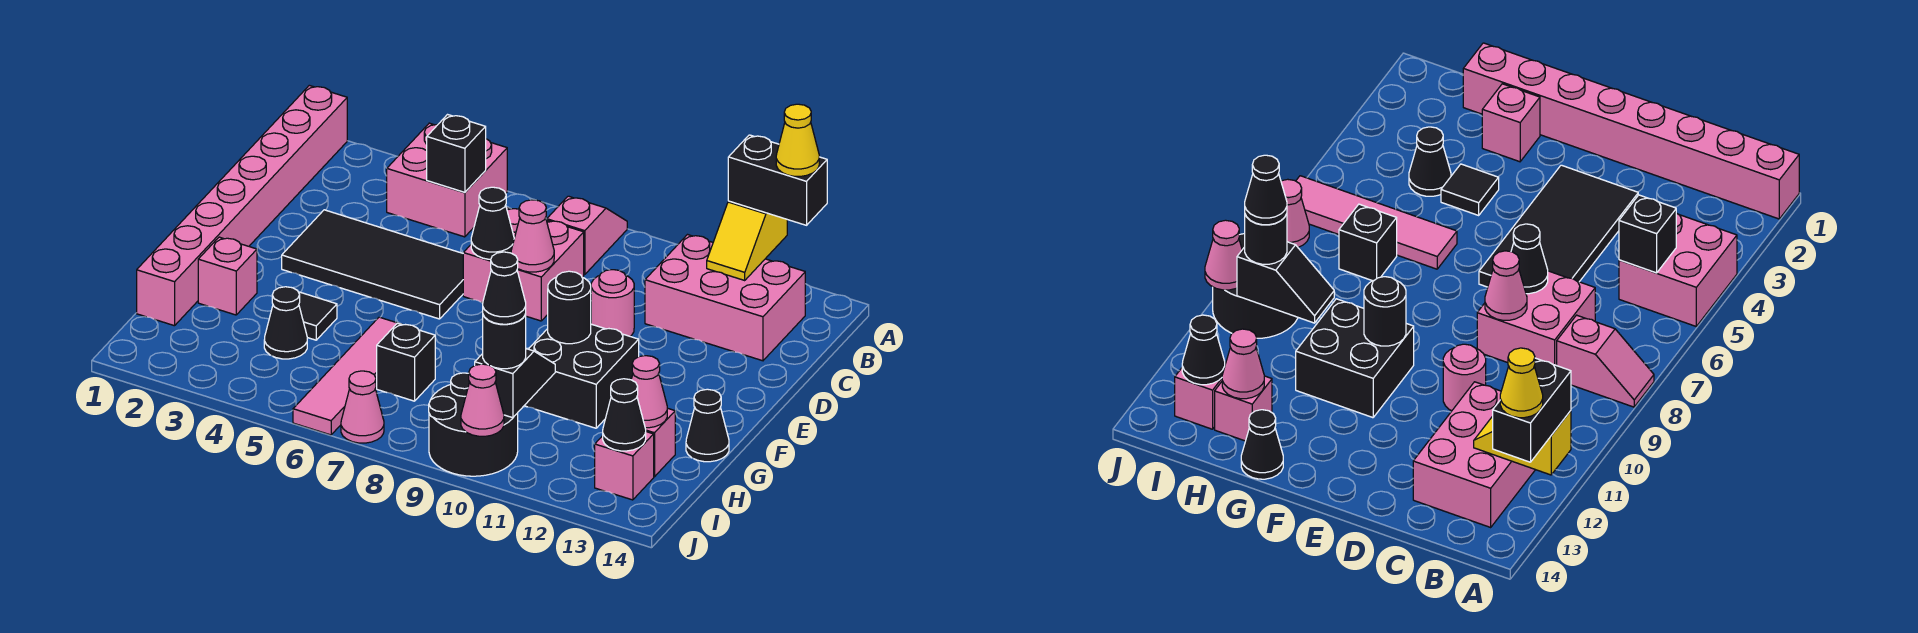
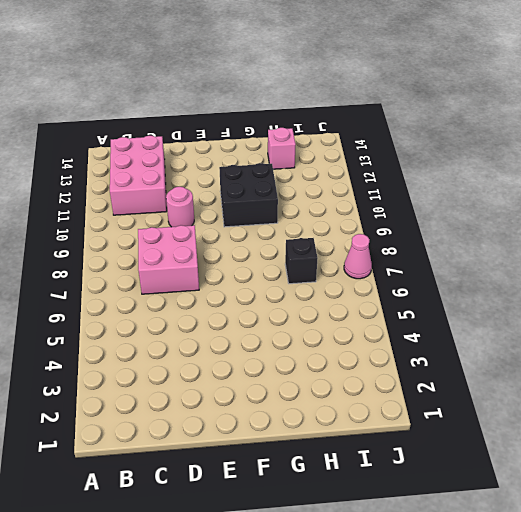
none -> pink brick A1:H1 level 1
none -> pink brick A4:B5 level 1
none -> pink slope A8:B8 level 1 top B
none -> black tile D3:E6 level 1

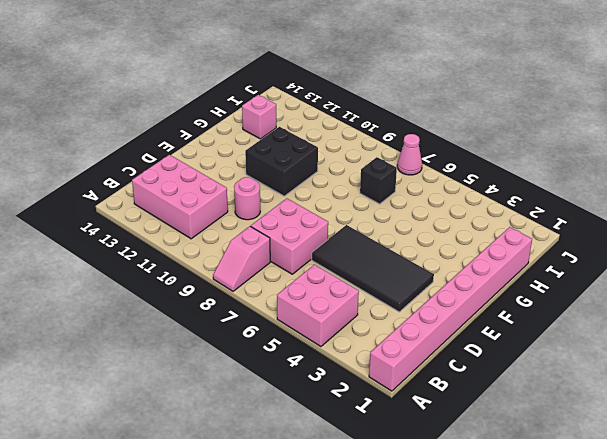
none -> pink brick G2 level 1
none -> black tile G4 level 1
none -> pink tile G6:J6 level 1
none -> black cone G14 level 1

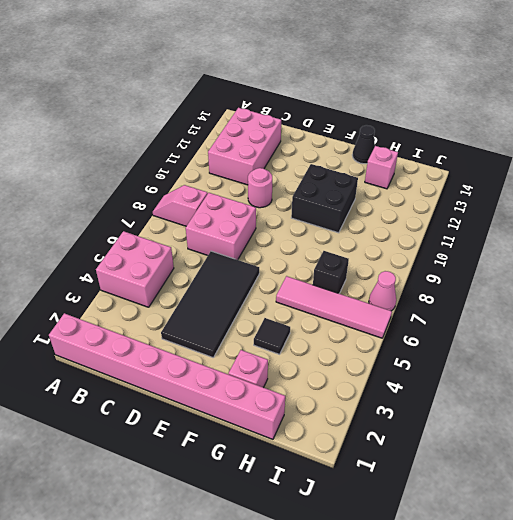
none -> black cone H4 level 1
none -> black round brick I9:J10 level 1
none -> pink brick I13 level 1
none -> yellow slope A12:B12 level 2 top A

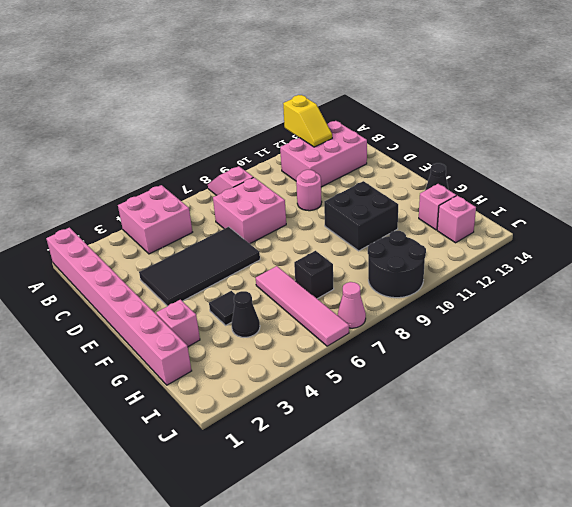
none -> black brick B5 level 2
none -> black cone D7 level 2
none -> pink cone D8 level 2
none -> black round brick F10 level 2

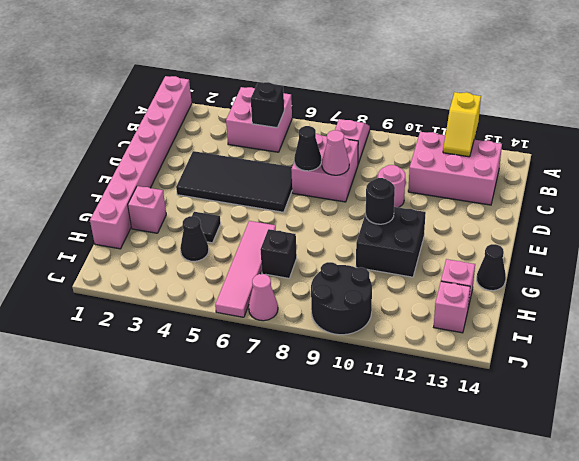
none -> black slope H10:I10 level 2 top I
none -> pink cone H13 level 2
none -> black cone I13 level 2
none -> pink cone J10 level 2

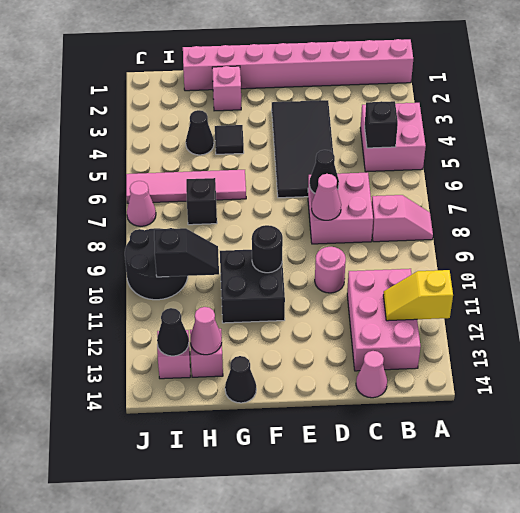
pink cone C14 level 1 -> pink cone J10 level 2
none -> black brick A12:A13 level 3
none -> black round brick I10 level 3
none -> yellow cone A13 level 4
none -> black cone I10 level 4

